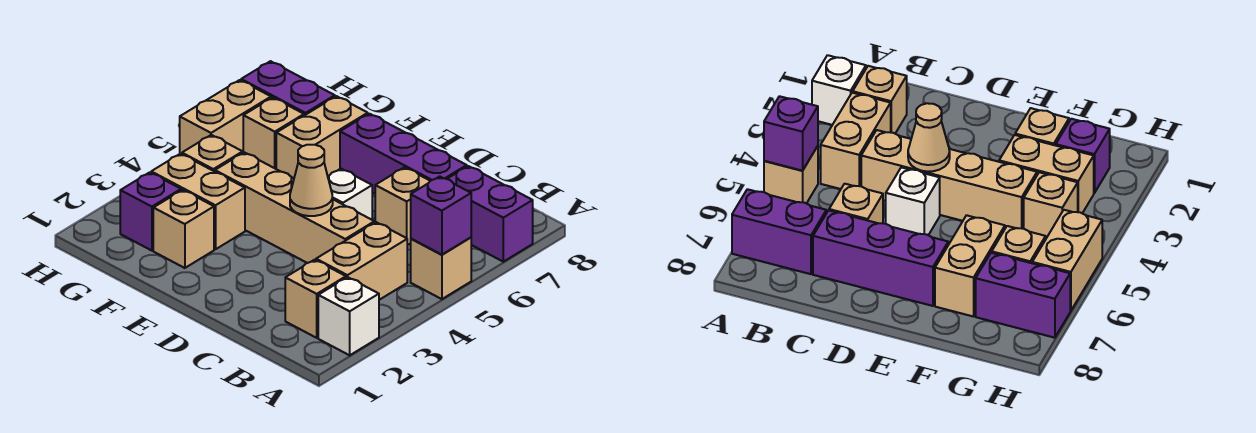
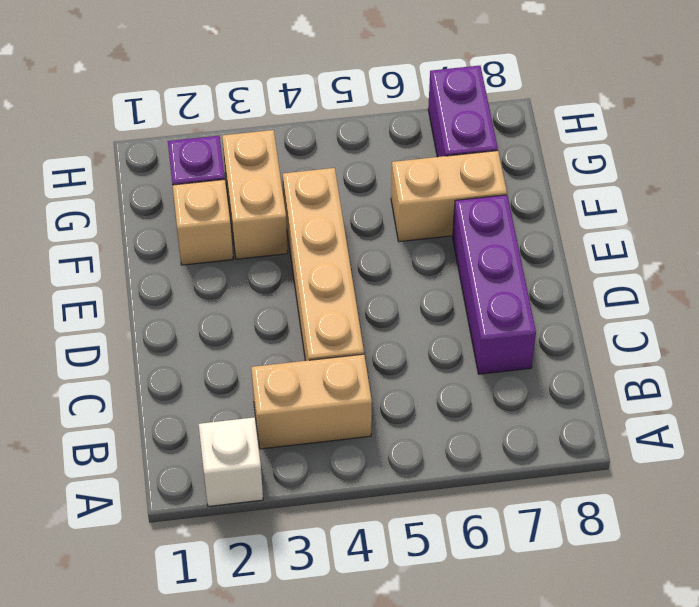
none -> tan brick A5 level 1
none -> purple brick A7:B7 level 1
none -> tan brick B2 level 1

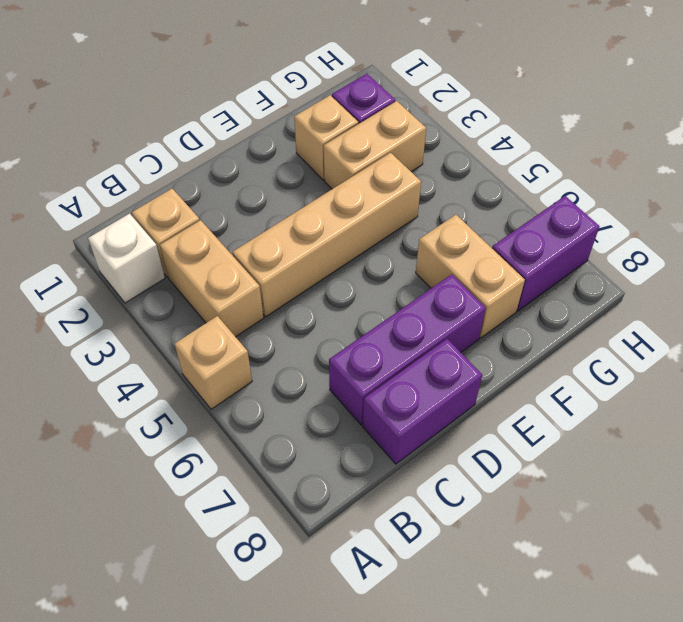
purple brick C8:D8 level 1 -> purple brick A7:B7 level 1
none -> tan brick C6 level 1
none -> white brick D5 level 1
none -> tan brick G4 level 1

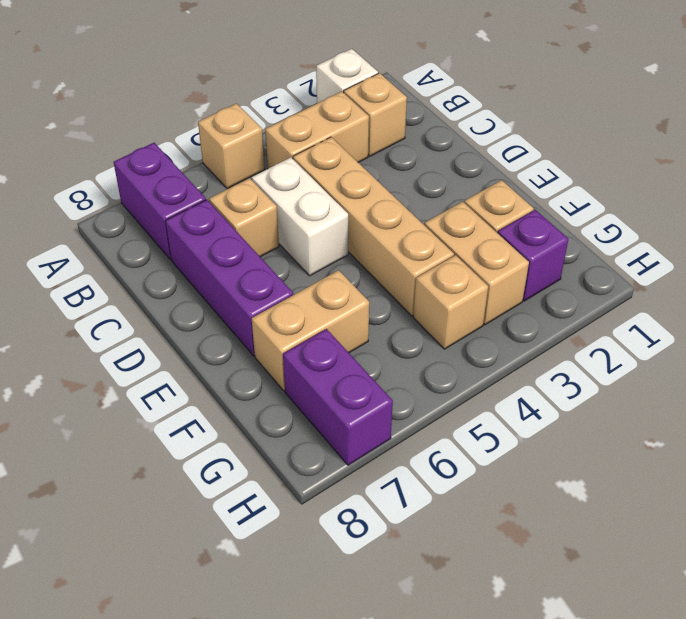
white brick C5:D5 level 1 -> white brick D5 level 1
none -> tan brick G6 level 1
none -> tan brick H5:H6 level 1
none -> purple brick A5 level 2

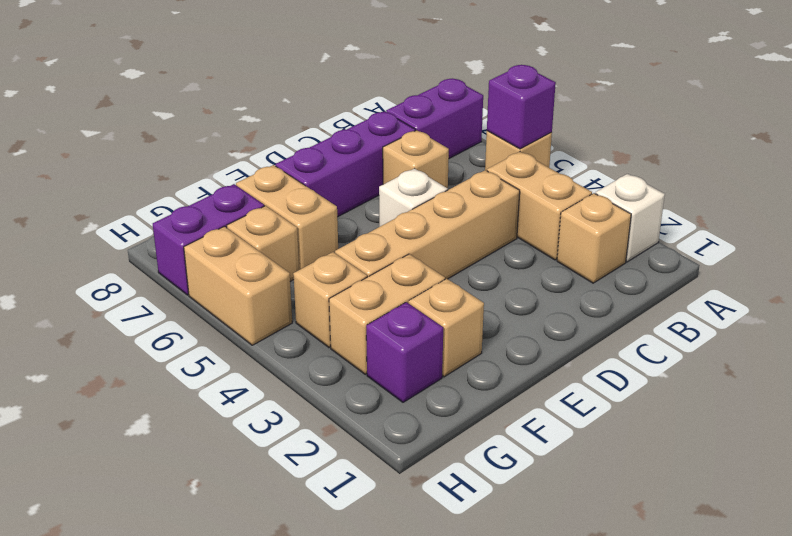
none -> tan cone D4 level 2

